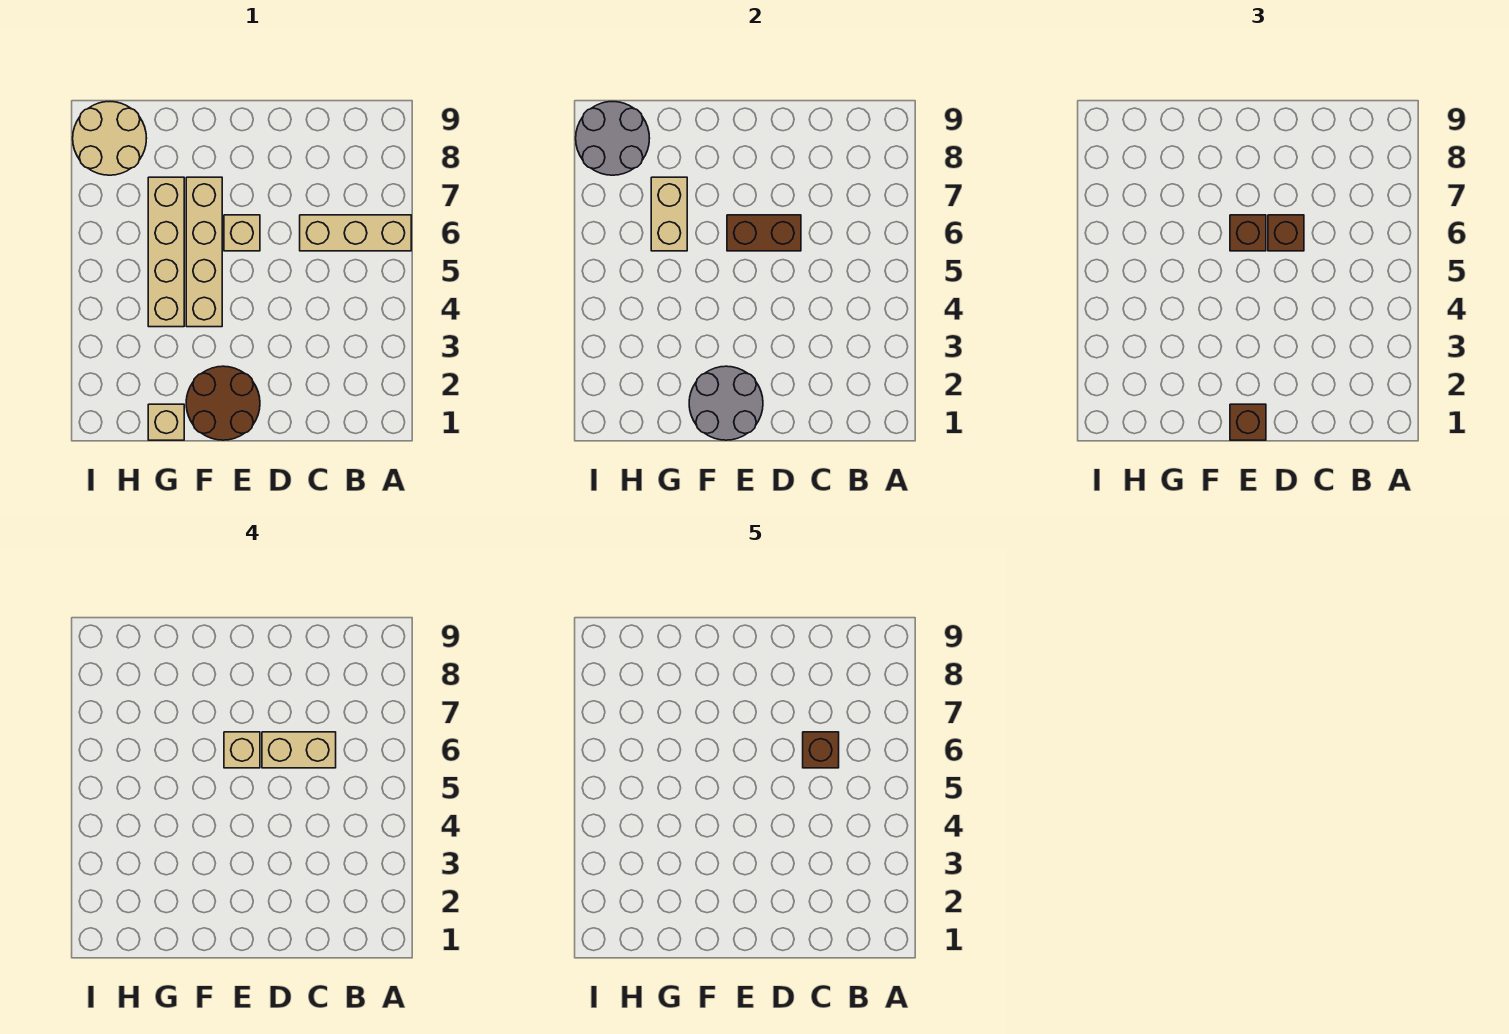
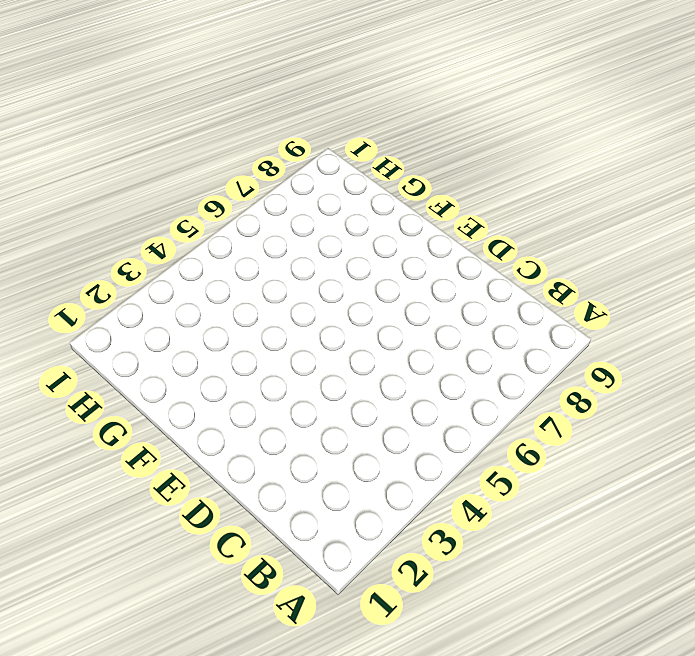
none -> tan brick A6:C6 level 1
none -> brown round brick E1:F2 level 1
none -> tan brick E6 level 1

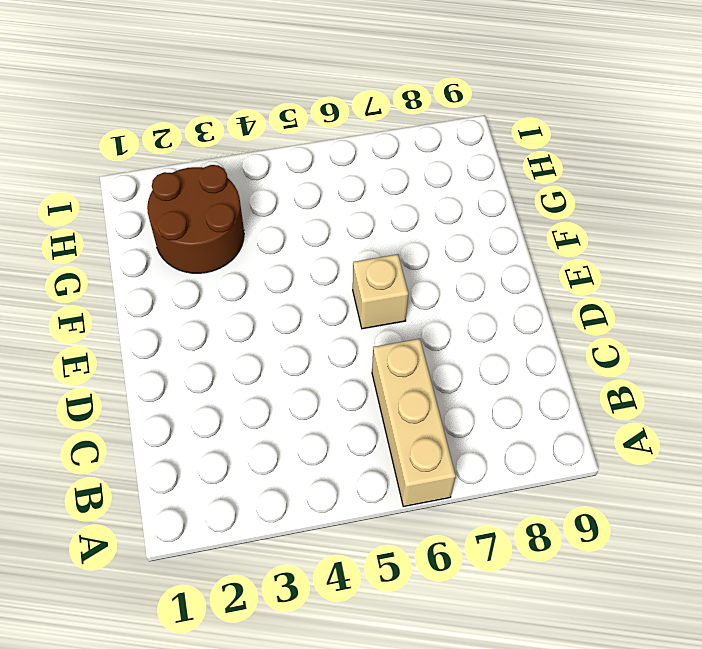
brown round brick G2:H3 level 1 -> brown round brick E1:F2 level 1
none -> tan brick F4:F7 level 1
none -> tan brick G1 level 1
none -> tan brick G4:G7 level 1

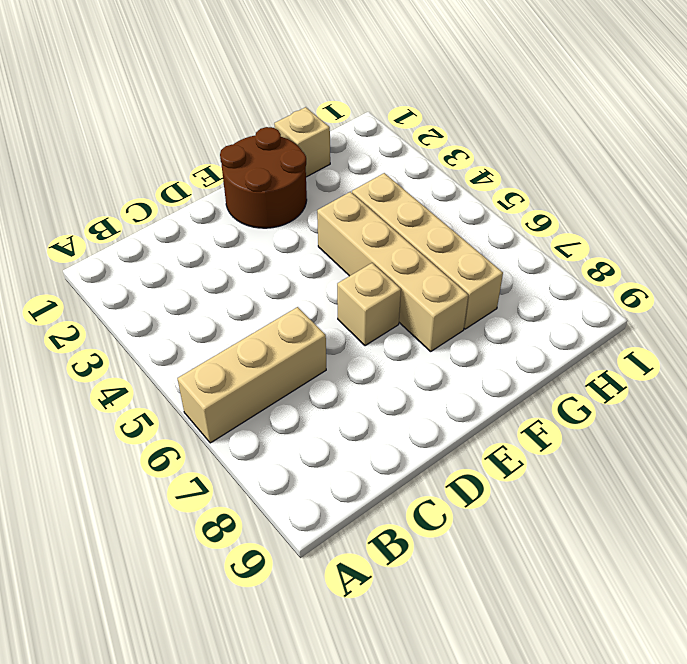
none -> tan round brick H8:I9 level 1
none -> brown brick D6:E6 level 2
none -> grey round brick E1:F2 level 2

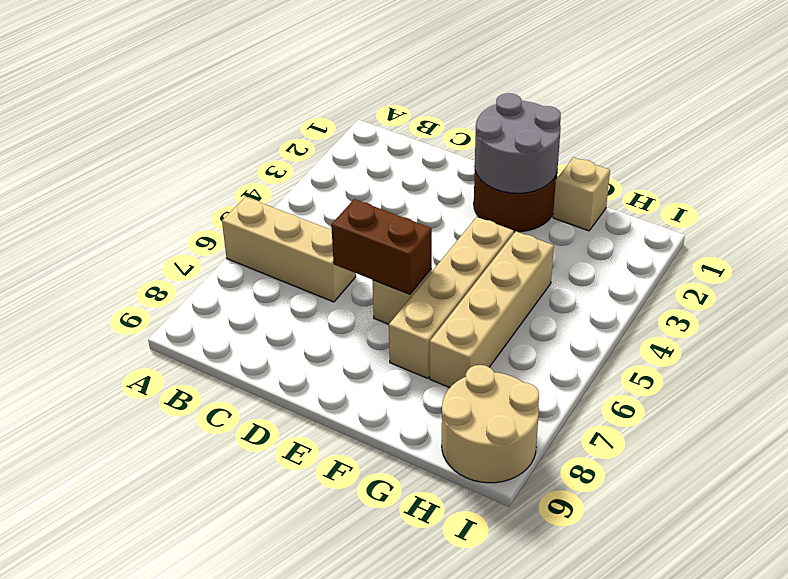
none -> tan brick G6:G7 level 2
none -> grey round brick H8:I9 level 2
none -> brown brick D6 level 3

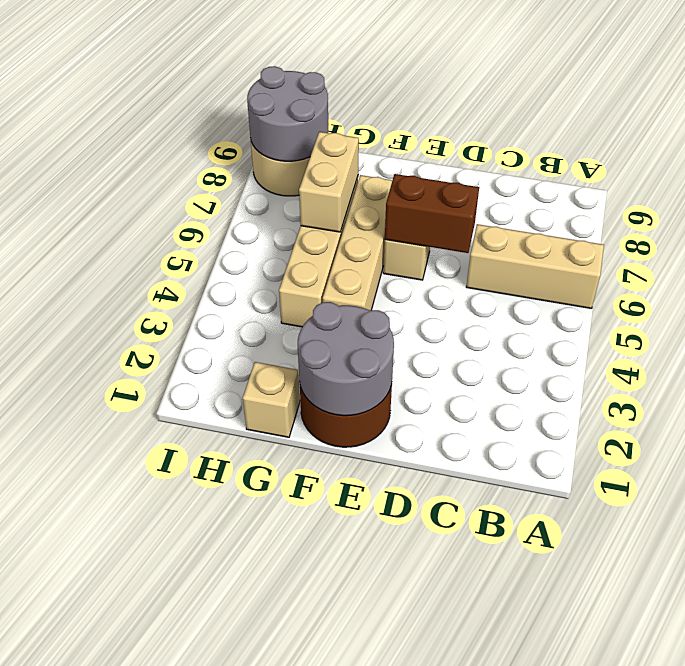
none -> brown brick D6 level 3
none -> brown brick E1 level 3
none -> brown brick E6 level 3

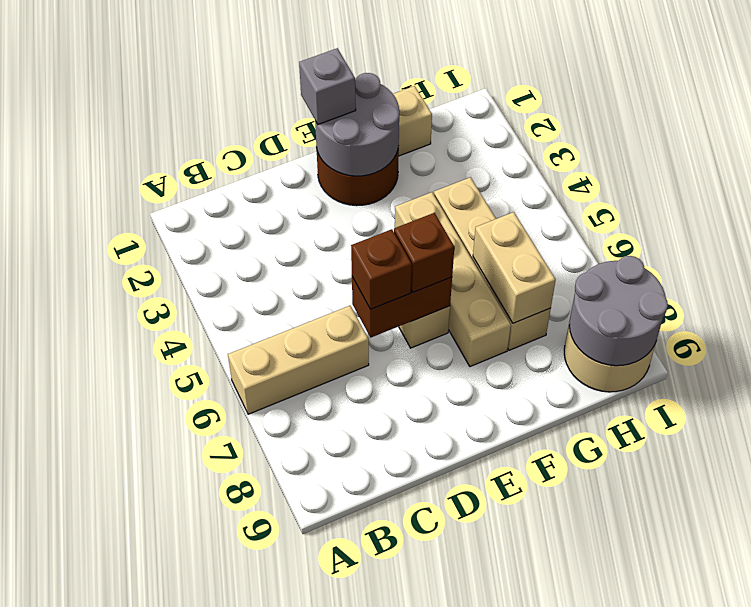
grey brick E1 level 3 -> brown brick E1 level 3
none -> tan brick C6:D6 level 4
none -> tan brick E6 level 4
none -> brown brick C6 level 5

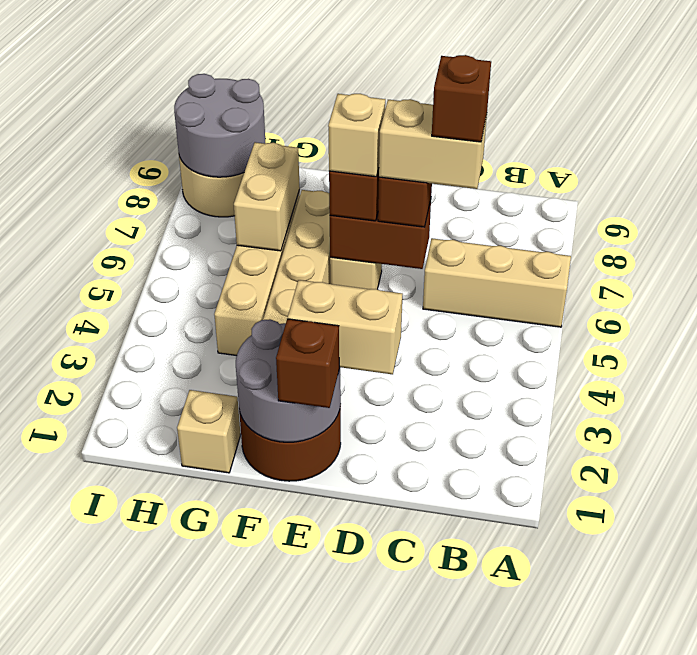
tan brick D2:E2 level 3 -> none

